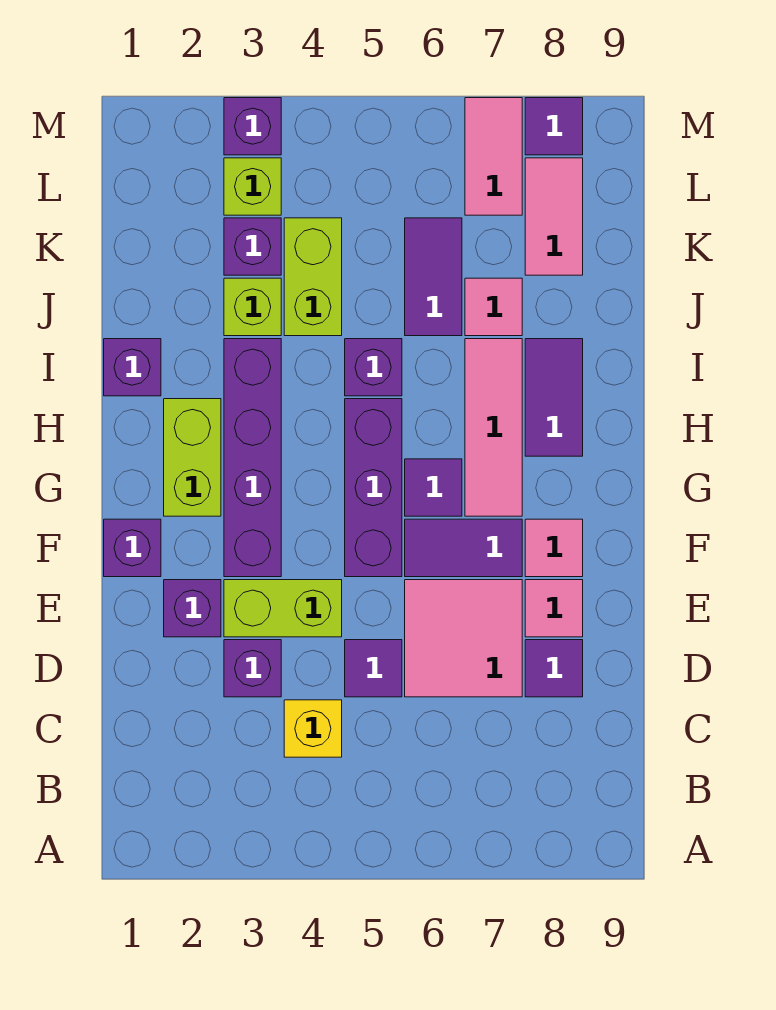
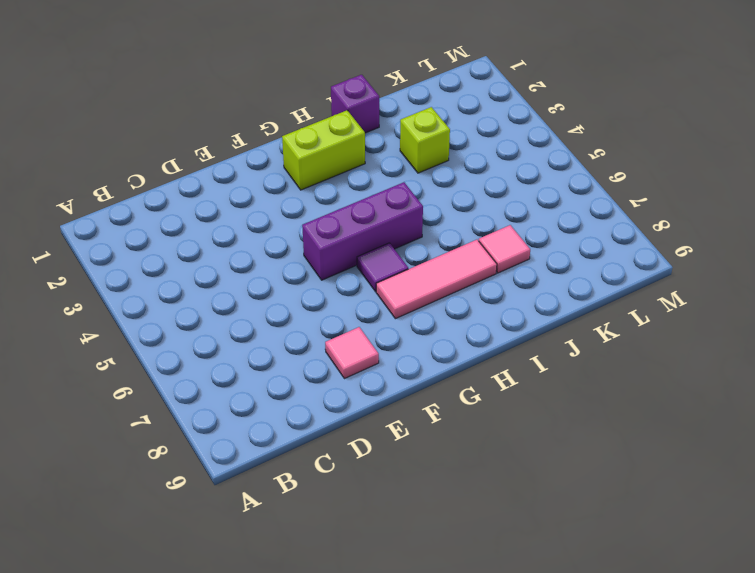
none -> yellow brick C4 level 1
none -> purple brick D3 level 1
none -> purple tile D5 level 1

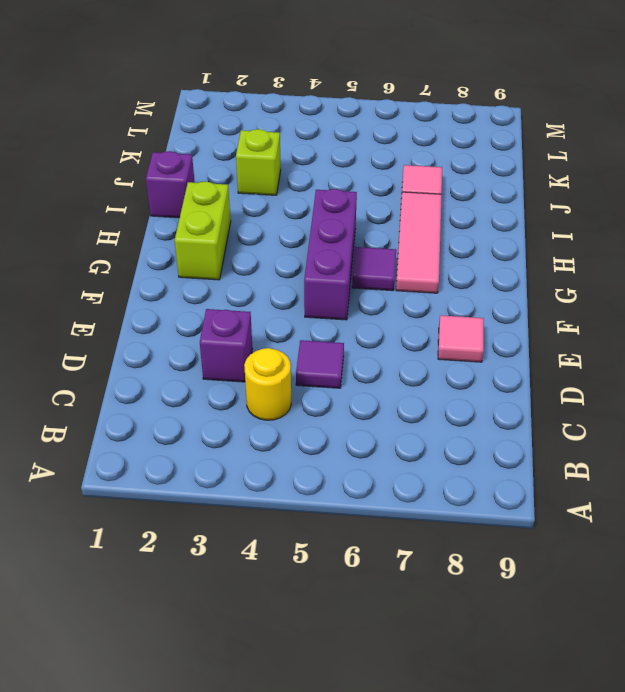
yellow round brick C4 level 1 -> yellow brick C4 level 1
none -> pink tile D6:E7 level 1
none -> purple tile D8 level 1
none -> purple brick E2 level 1

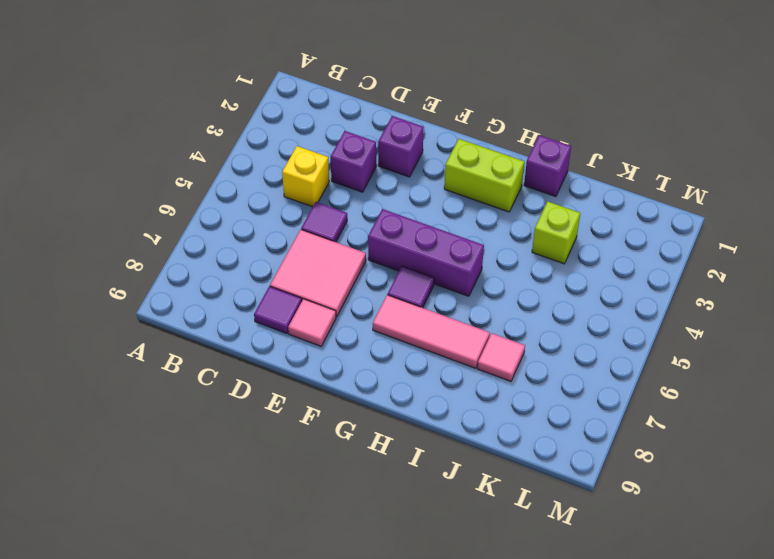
none -> lime brick E3:E4 level 1
none -> purple brick F1 level 1
none -> purple brick F3:I3 level 1

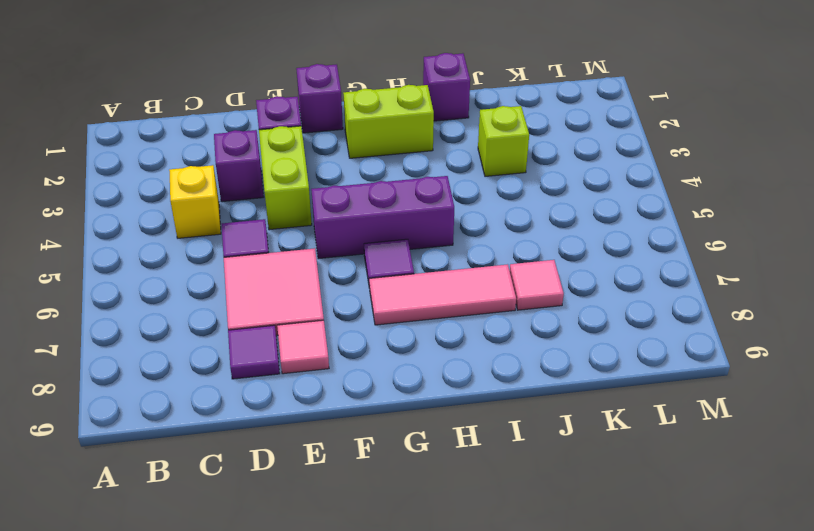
none -> purple brick F3:I3 level 1
none -> purple tile F6:F7 level 1
none -> pink tile F8 level 1

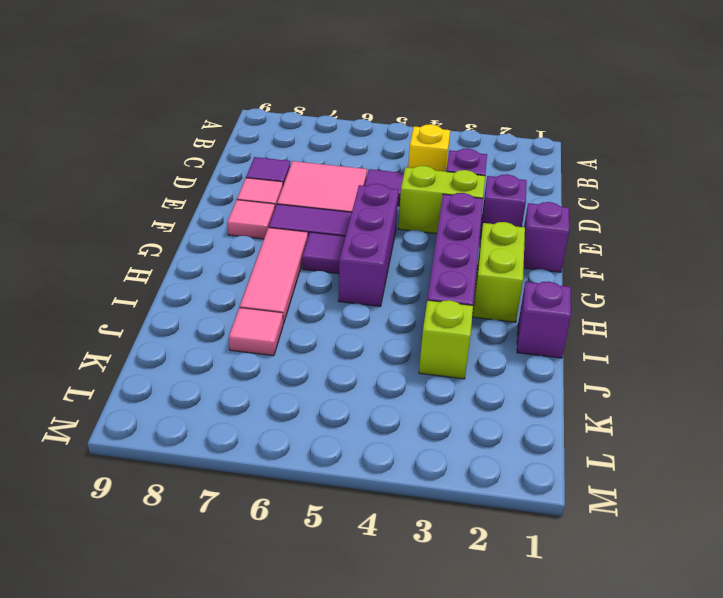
none -> purple tile H8:I8 level 1
none -> purple brick I5 level 1
none -> lime brick J4:K4 level 1

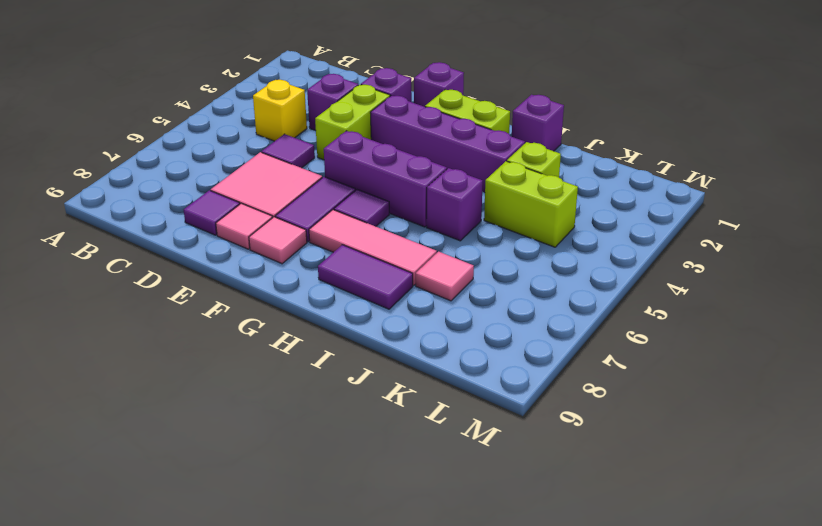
none -> purple tile J6:K6 level 1
none -> purple brick K3 level 1
none -> pink tile K8:L8 level 1

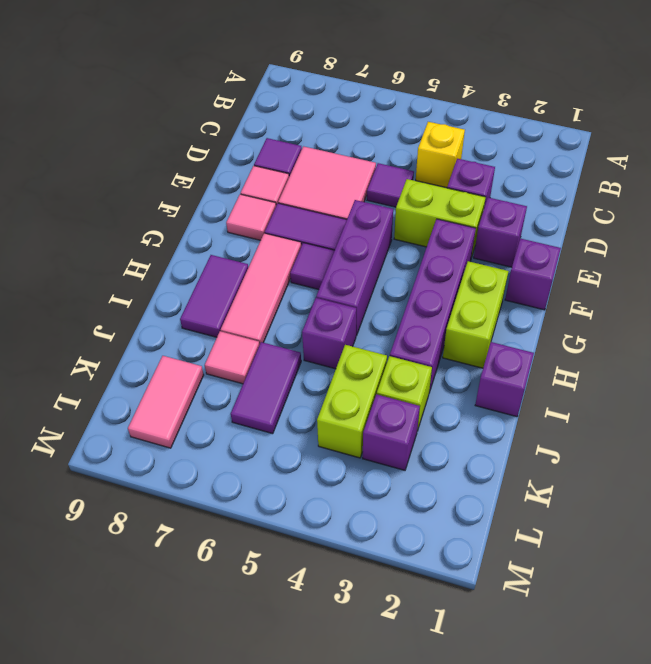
none -> lime brick L3 level 1
none -> pink tile L7:M7 level 1
none -> purple brick M3 level 1

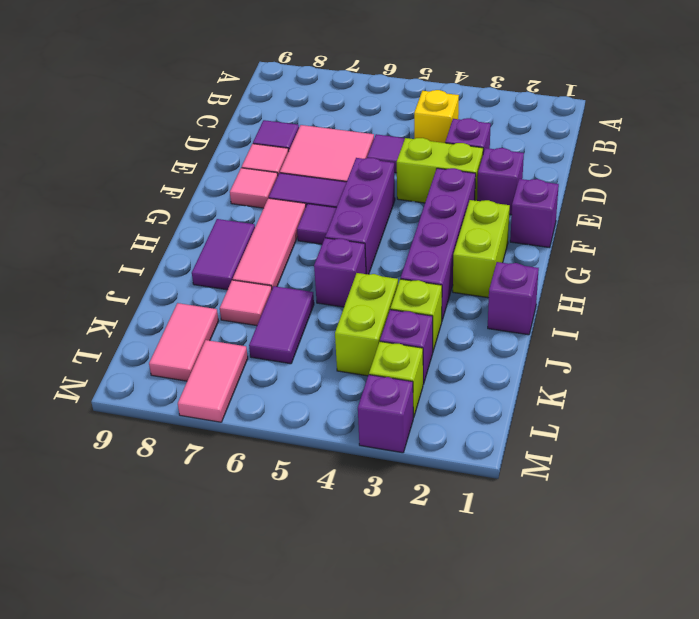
none -> purple tile M8 level 1

